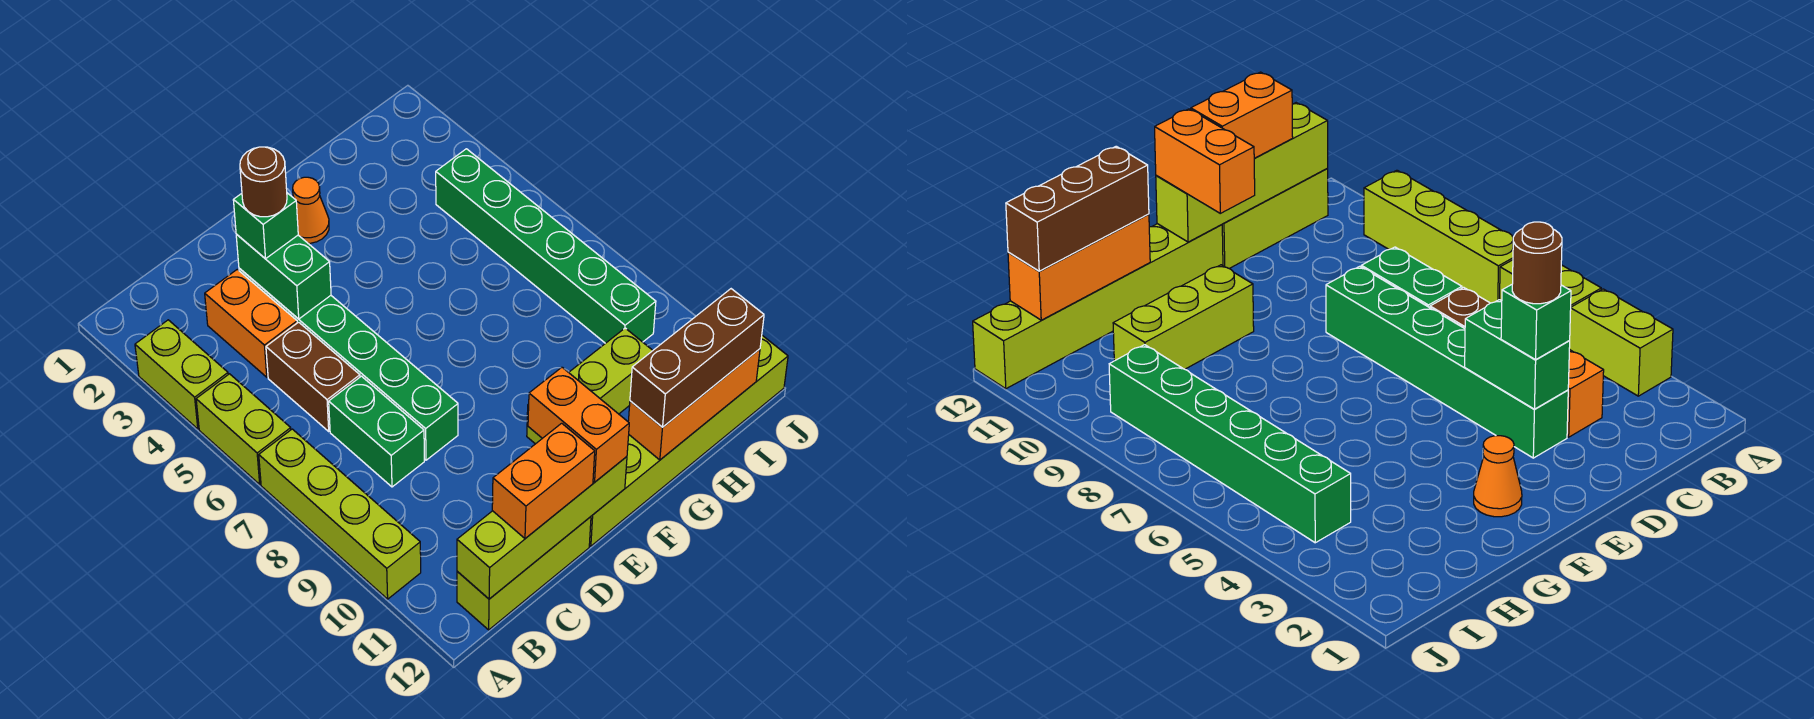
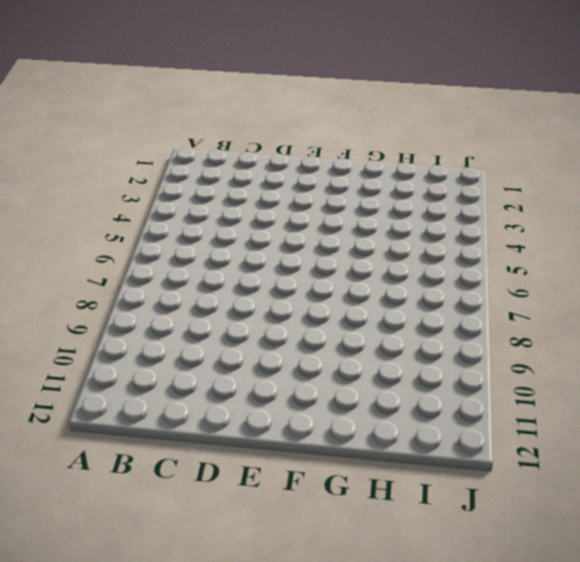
none -> lime brick A3:A4 level 1
none -> lime brick A5:A6 level 1
none -> lime brick A7:A10 level 1

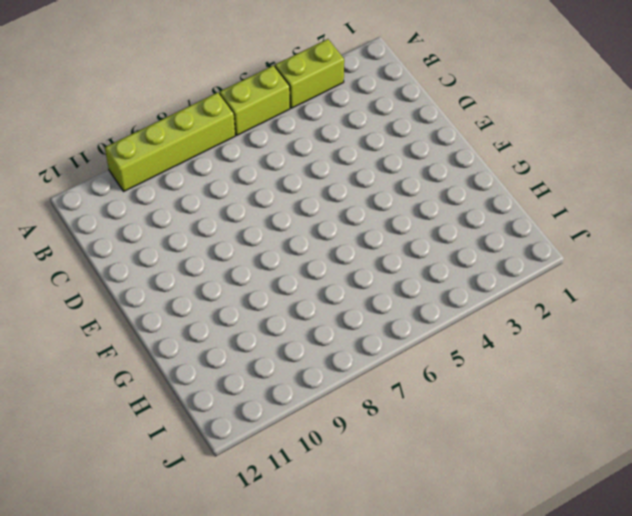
none -> lime brick B12:D12 level 1
none -> orange brick C3:C4 level 1
none -> brown brick C5:C6 level 1

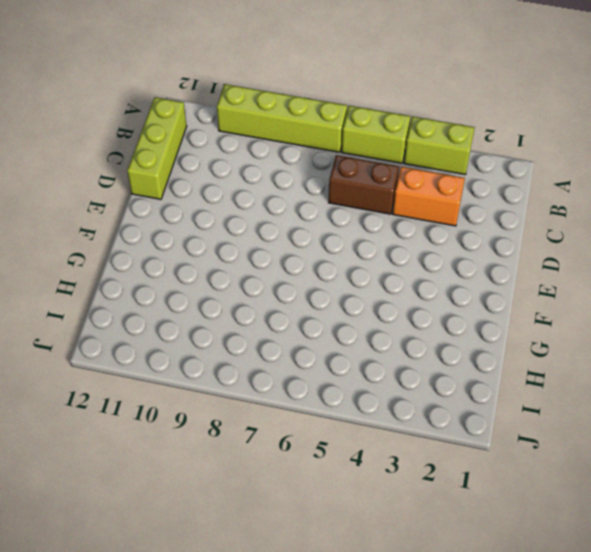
none -> green brick C7:C8 level 1
none -> green brick D3:D8 level 1
none -> lime brick E12:J12 level 1

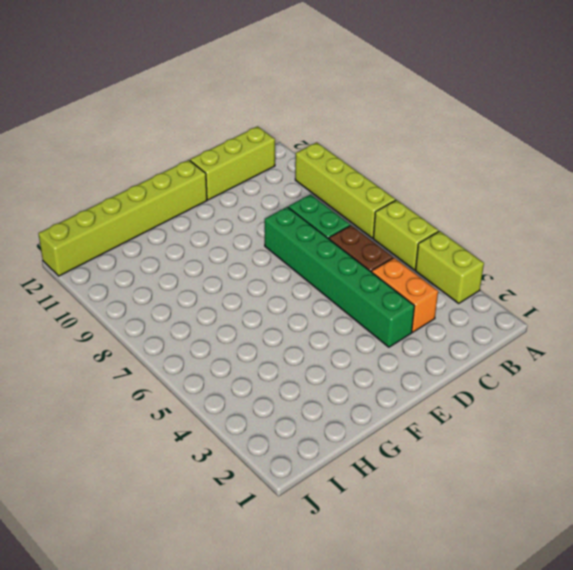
none -> orange cone F2 level 1
none -> lime brick F10:H10 level 1
none -> green brick I4:I9 level 1

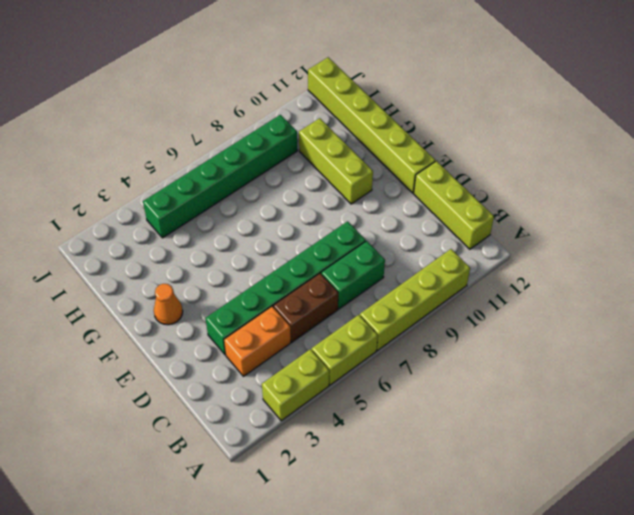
none -> lime brick B12:E12 level 2
none -> green brick D3:D4 level 2
none -> orange brick G12:I12 level 2

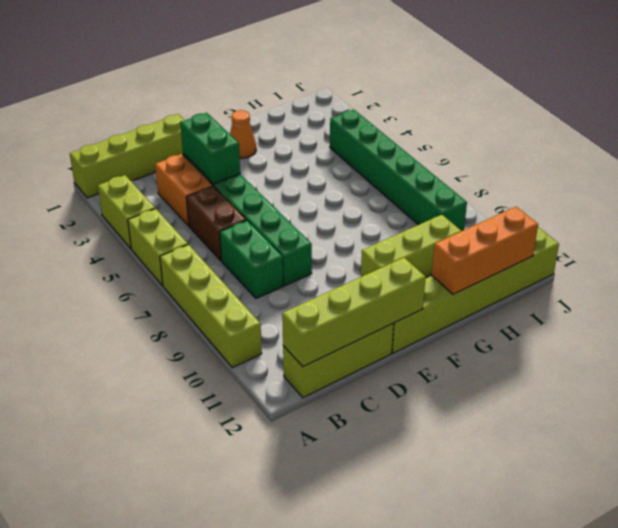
lime brick A1:D1 level 1 -> none
none -> orange brick C12:D12 level 3
none -> green brick D3 level 3
none -> orange brick E11:E12 level 3

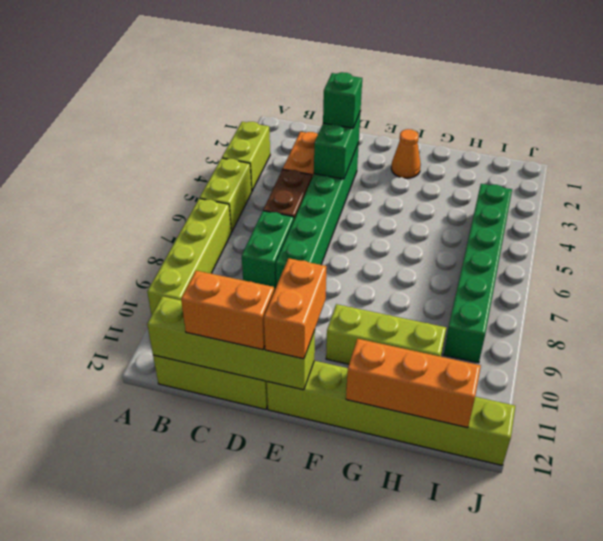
none -> brown brick G12:I12 level 3
none -> brown round brick D3 level 4

